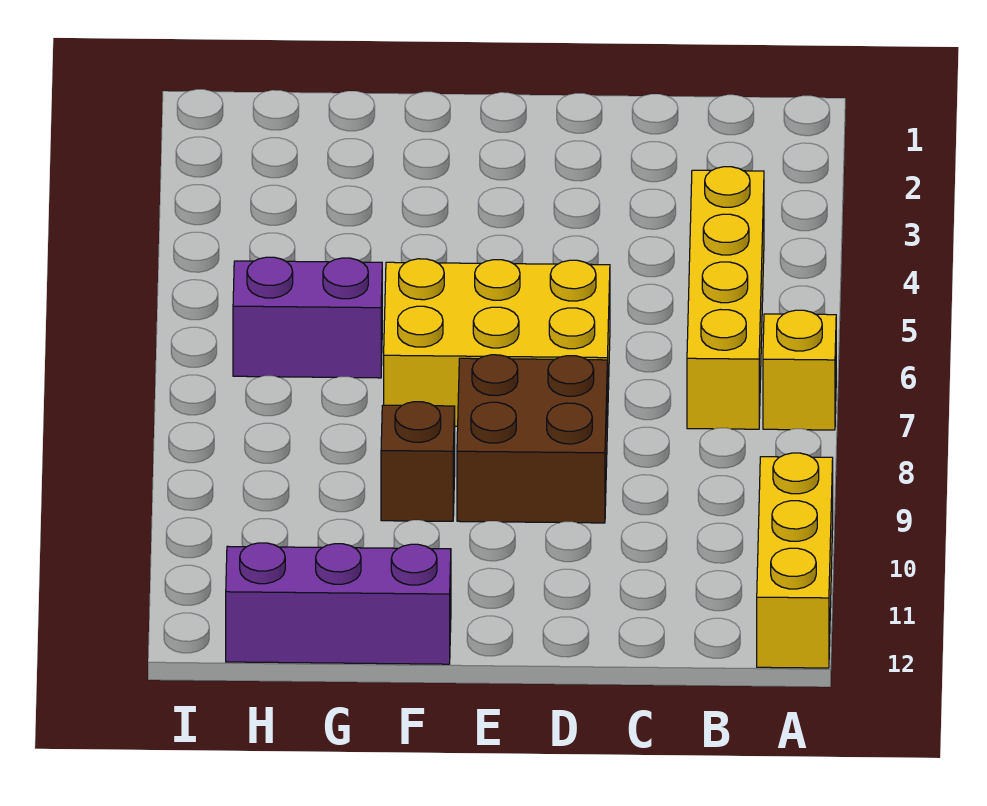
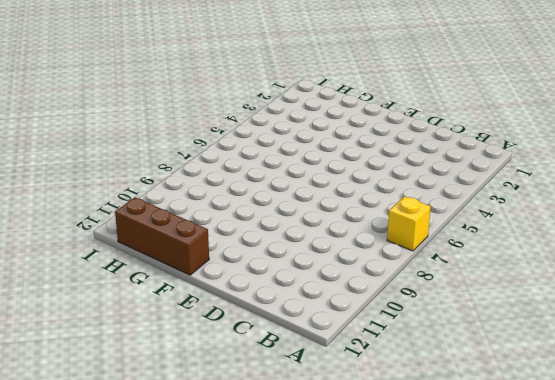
brown brick F12:H12 level 1 -> purple brick F12:H12 level 1
none -> yellow brick A10:A12 level 1
none -> yellow brick B4:B7 level 1

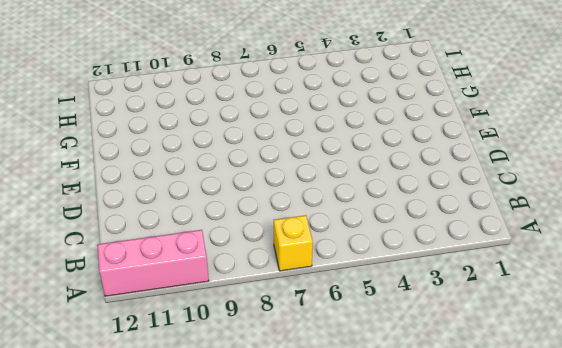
pink brick A10:A12 level 1 -> yellow brick A10:A12 level 1
none -> yellow brick B4:B7 level 1
none -> yellow brick D6:F7 level 1

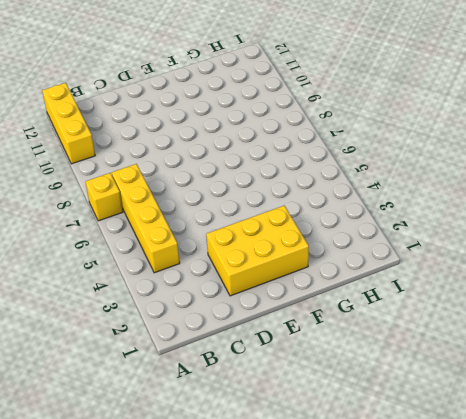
yellow brick D2:F3 level 1 -> yellow brick D6:F7 level 1
none -> brown brick D8:E9 level 1
none -> brown brick F9 level 1

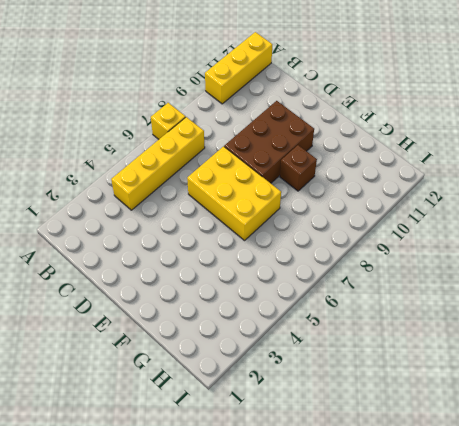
brown brick D8:E10 level 1 -> brown brick D8:E9 level 1
none -> purple brick F12:H12 level 1
none -> purple brick G6:H6 level 1

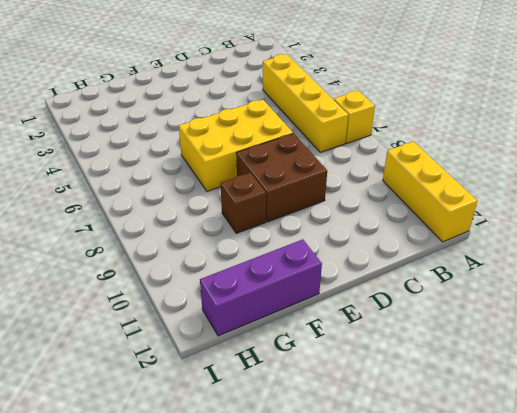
none -> purple brick G6:H6 level 1

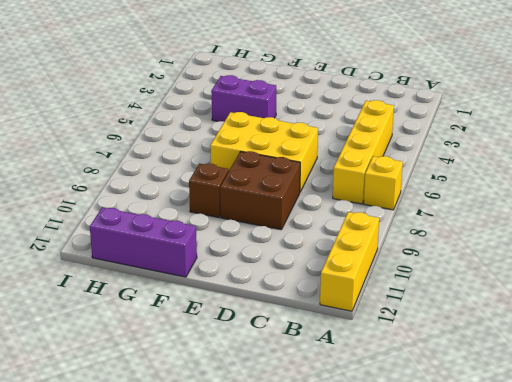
purple brick F4:G4 level 1 -> purple brick G6:H6 level 1

